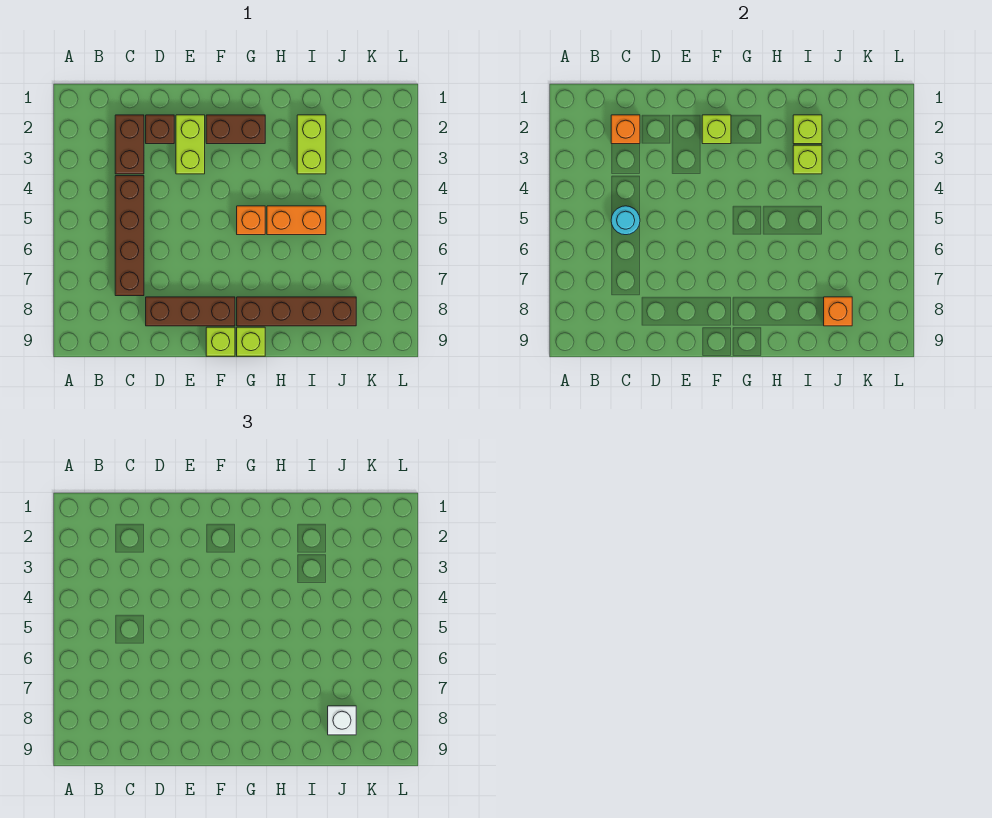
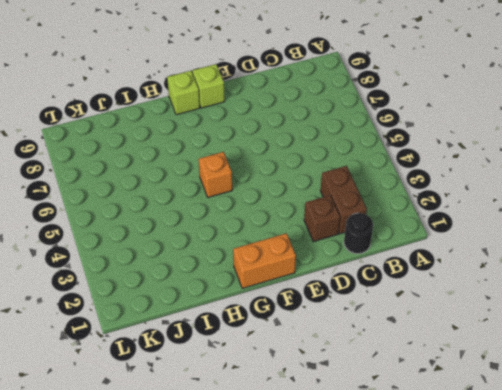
black round brick C1 level 1 -> none
orange brick F1:G1 level 1 -> orange brick H5:I5 level 1
none -> brown brick C4:C7 level 1
none -> brown brick D8:F8 level 1
none -> lime brick E2:E3 level 1

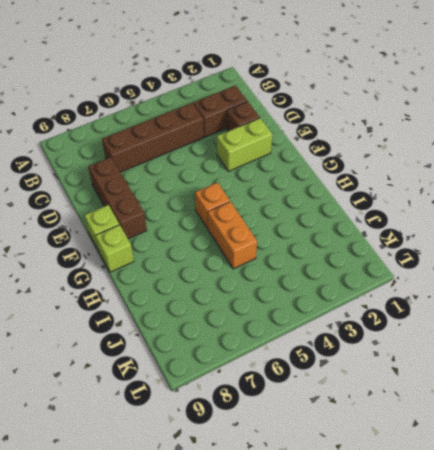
none -> brown brick F2:G2 level 1
none -> brown brick G8:J8 level 1
none -> lime brick I2:I3 level 1

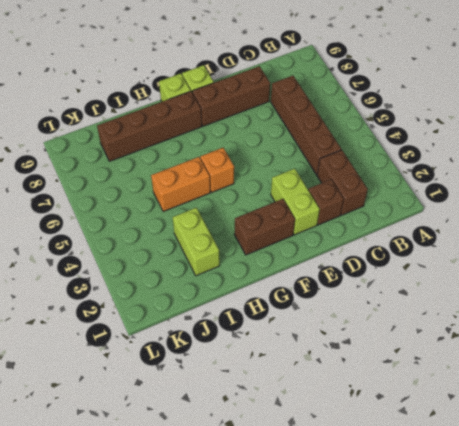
none -> orange brick C2 level 2
none -> cyan round brick C5 level 2
none -> lime brick F2 level 2

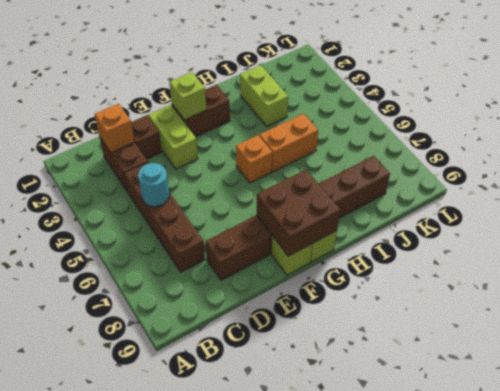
brown brick F8:G9 level 2 -> none
none -> lime brick I2 level 2
none -> lime brick I3 level 2
none -> orange brick J8 level 2

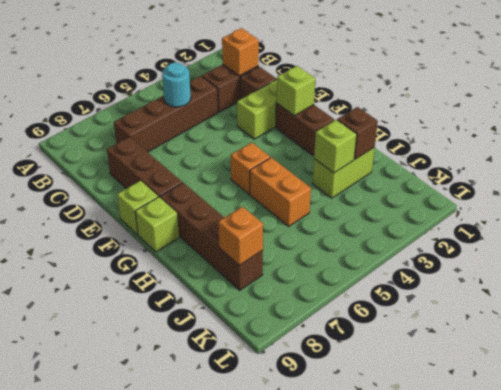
brown brick I2 level 2 -> lime brick I2 level 2
none -> white brick J8 level 3

